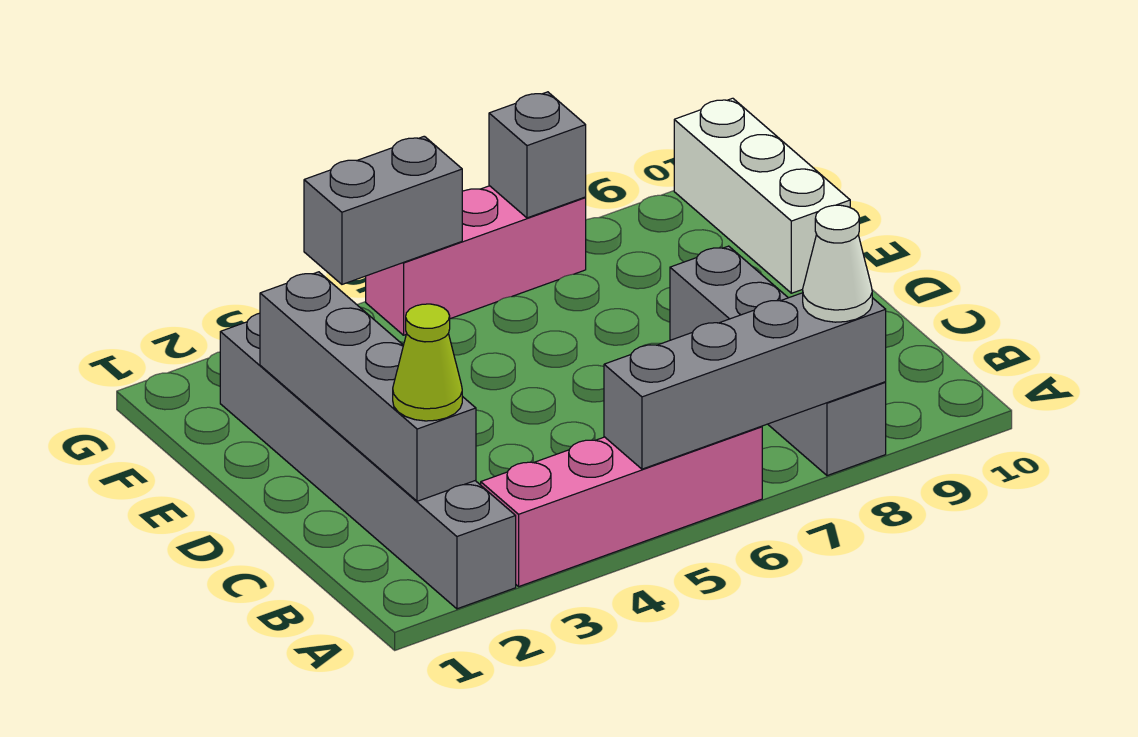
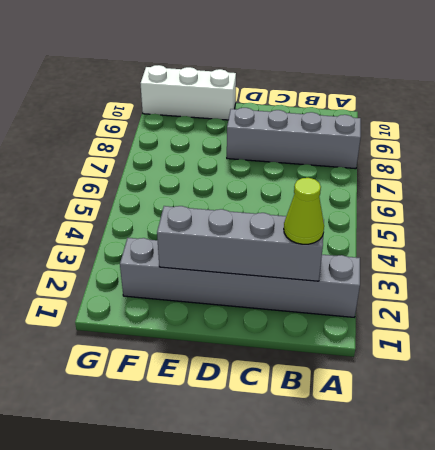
none -> pink brick A3:A6 level 1
none -> pink brick G5:G7 level 1

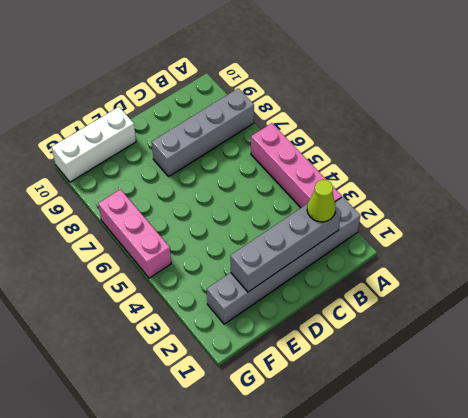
none -> grey brick A5:A8 level 2
none -> grey brick G4:G5 level 2

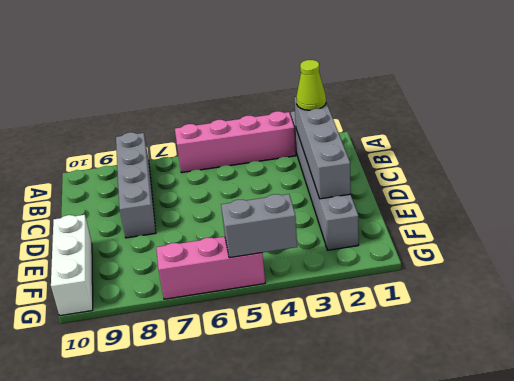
none -> grey brick A5:A8 level 2
none -> grey brick G7 level 2

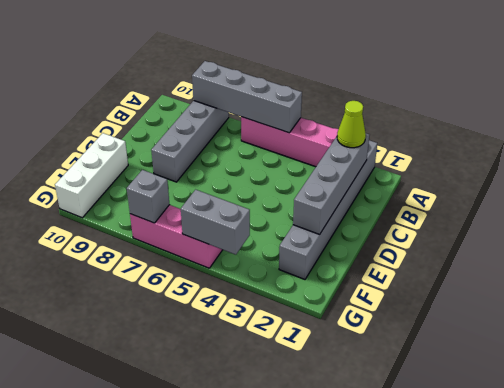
none -> white cone A8 level 3

